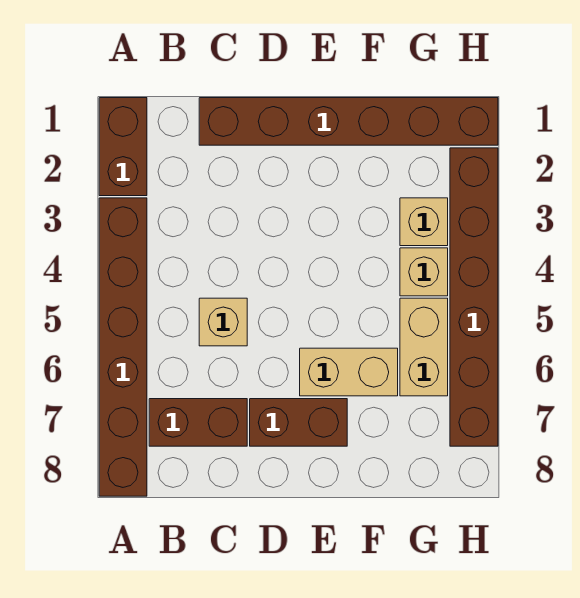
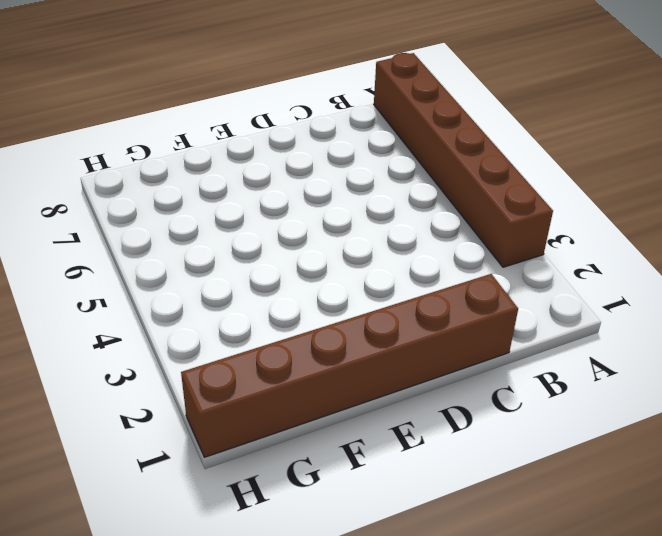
none -> brown brick A1:A2 level 1
none -> brown brick B7:C7 level 1

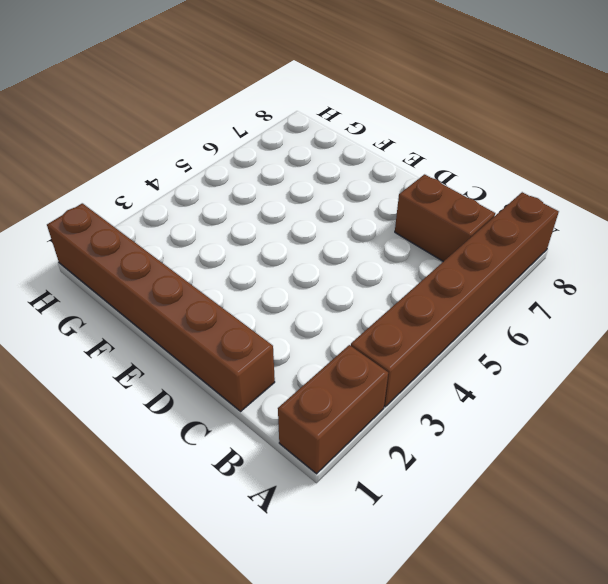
none -> tan brick C5 level 1
none -> brown brick D7:E7 level 1

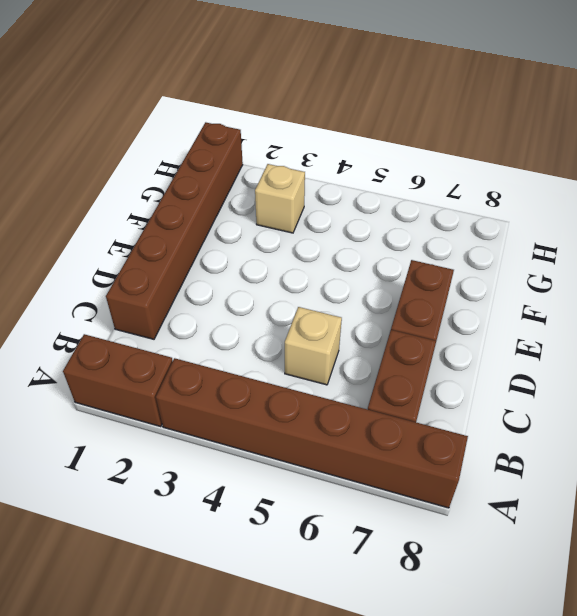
none -> tan brick E6:F6 level 1
none -> tan brick G4 level 1

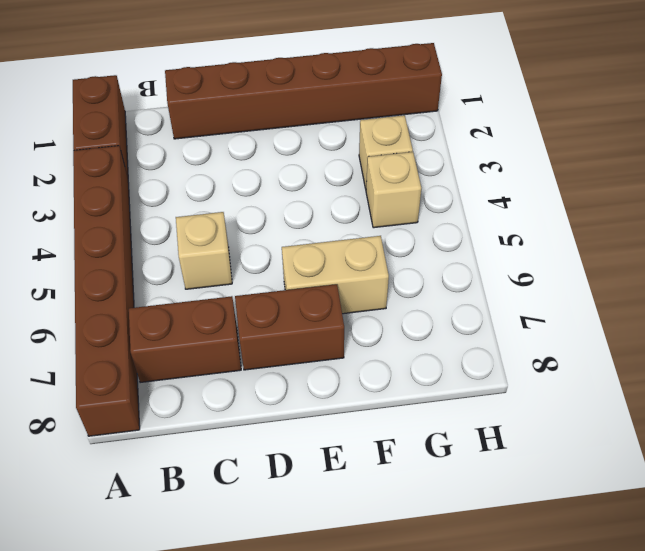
none -> tan brick G5:G6 level 1
none -> brown brick H2:H7 level 1

